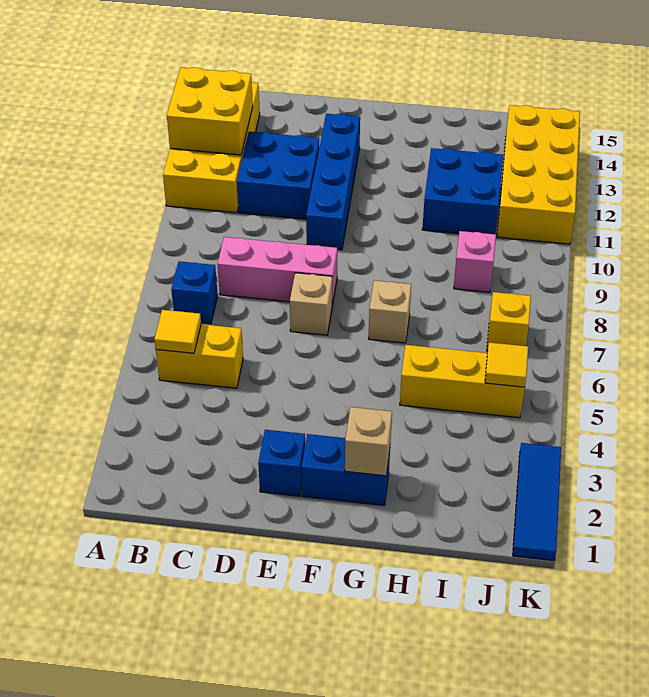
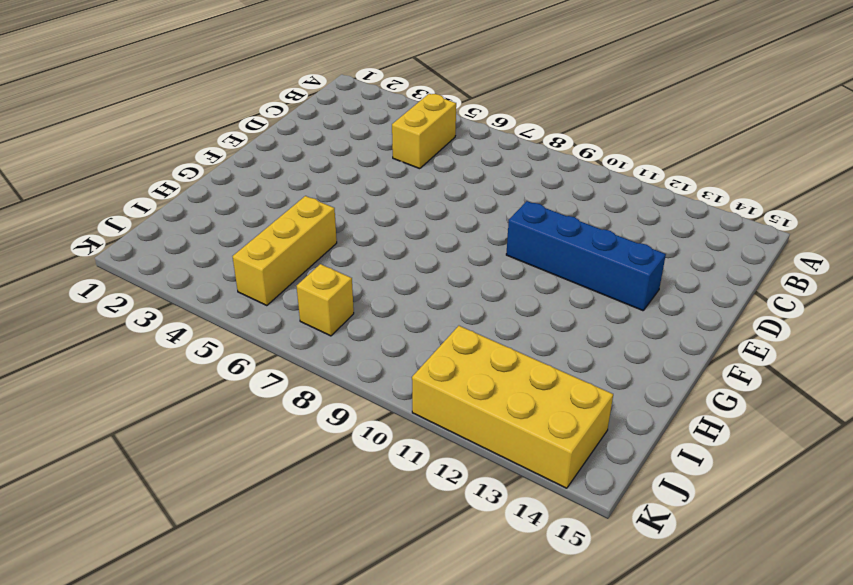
none -> yellow brick A11:B14 level 1
none -> blue brick B7 level 1
none -> pink brick C8:E8 level 1

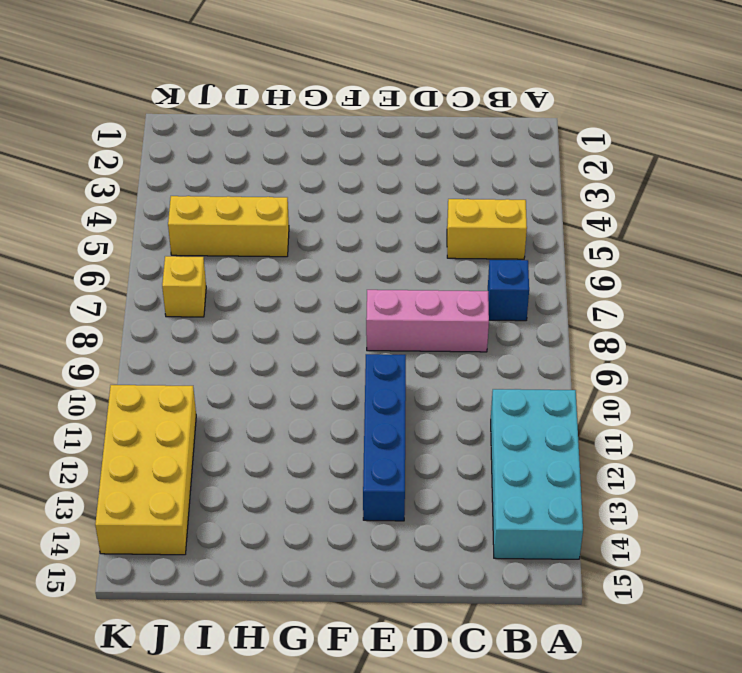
cyan brick A11:B14 level 1 -> yellow brick A11:B14 level 1
none -> blue brick C11:D12 level 1
none -> blue brick E2 level 1
none -> tan brick E7 level 1

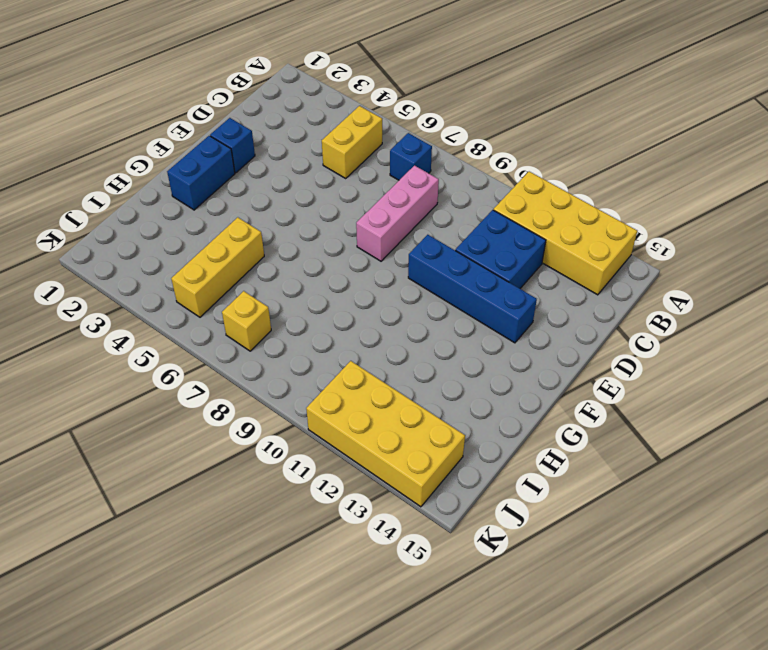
none -> tan brick E7 level 1
none -> tan brick G7 level 1
none -> blue brick H11:I12 level 1

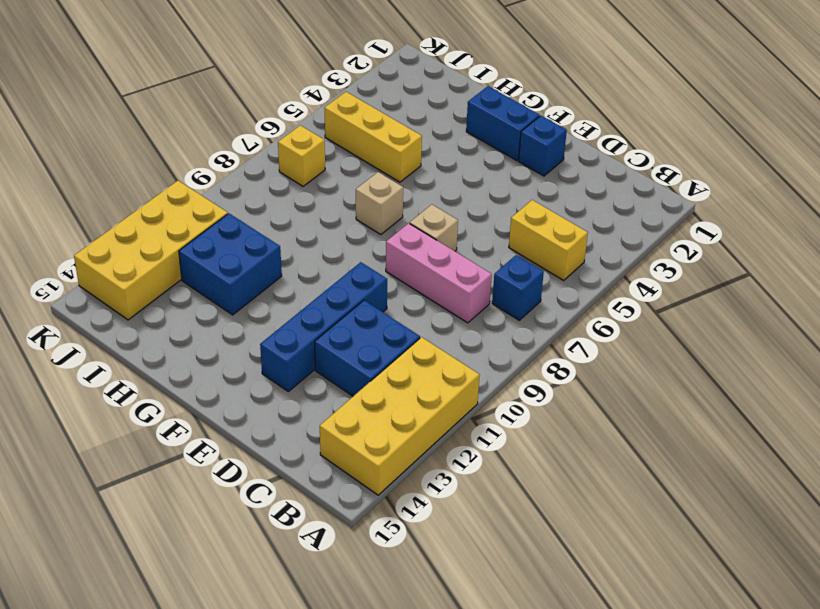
none -> pink brick I9 level 1
none -> blue tile K1:K3 level 1
none -> yellow brick A12:B13 level 2

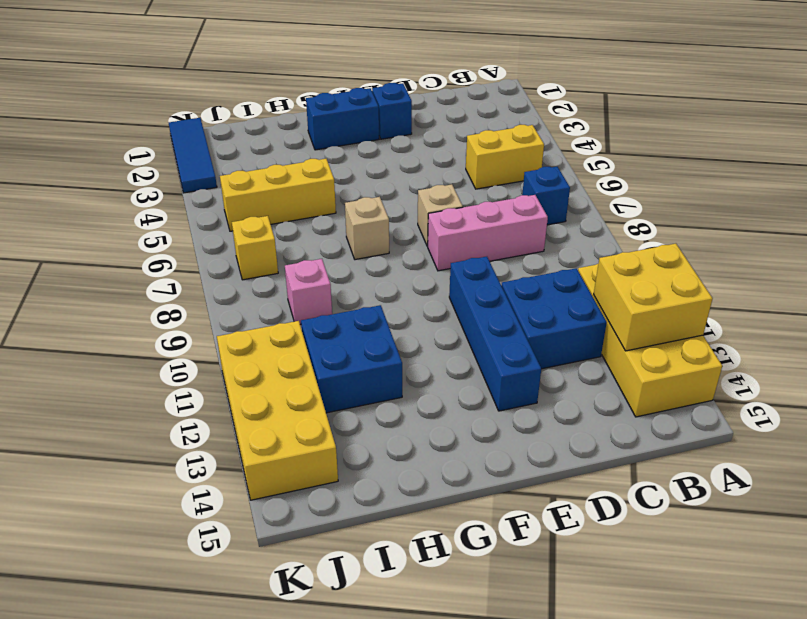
none -> yellow tile B5 level 2
none -> tan brick G2 level 2
none -> yellow tile J5 level 2

